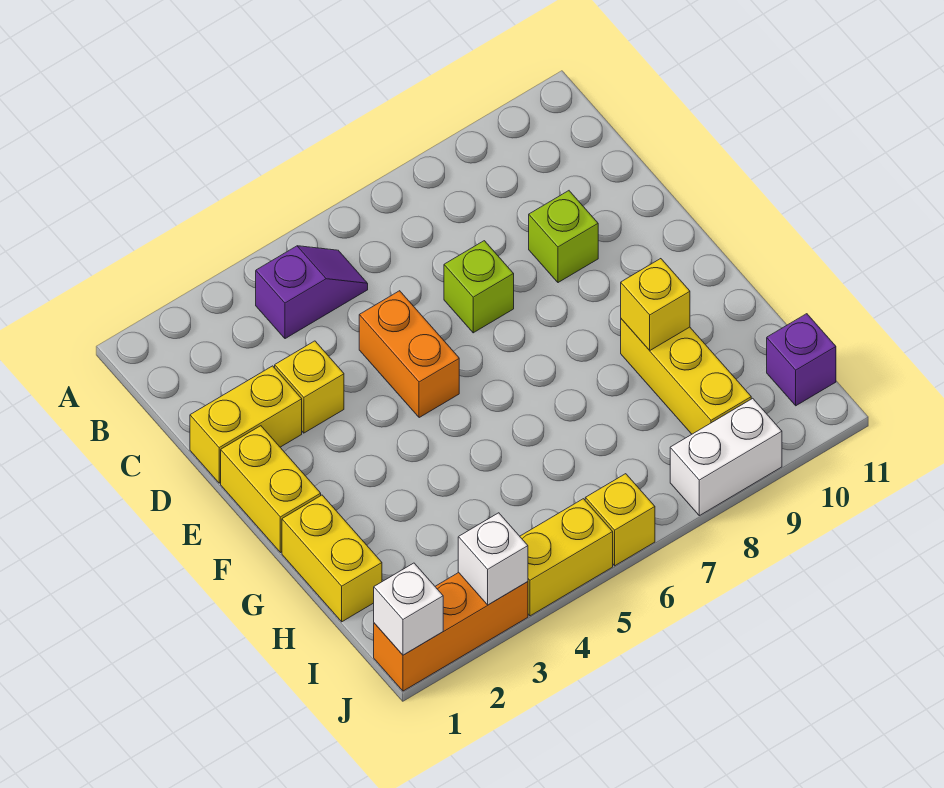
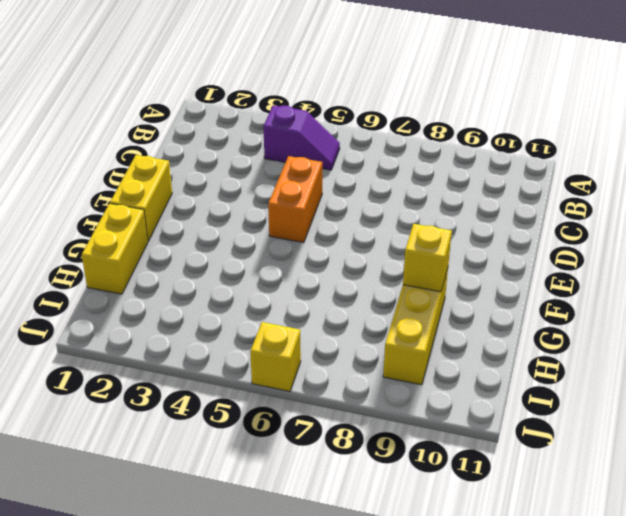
none -> yellow brick D1:D2 level 1
none -> yellow brick D3 level 1
none -> lime brick D7 level 1

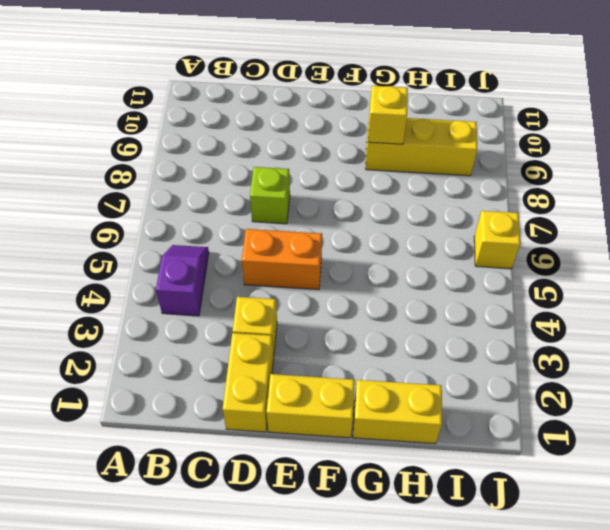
none -> lime brick D9 level 1
none -> purple brick I11 level 1
none -> orange brick J1:J3 level 1

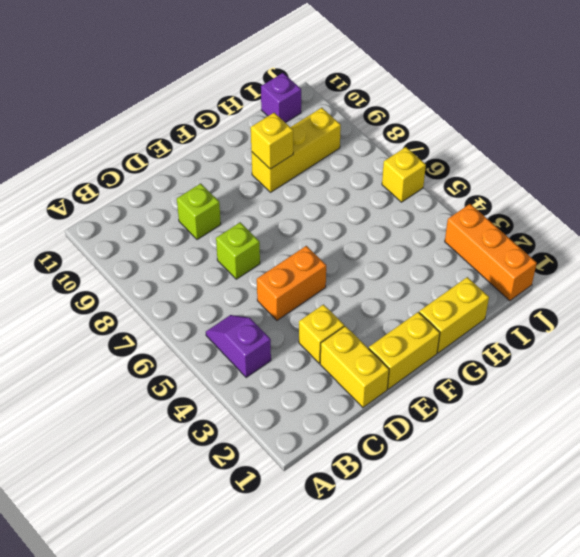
none -> yellow brick J4:J5 level 1
none -> white brick J8:J9 level 1
none -> white brick J1 level 2

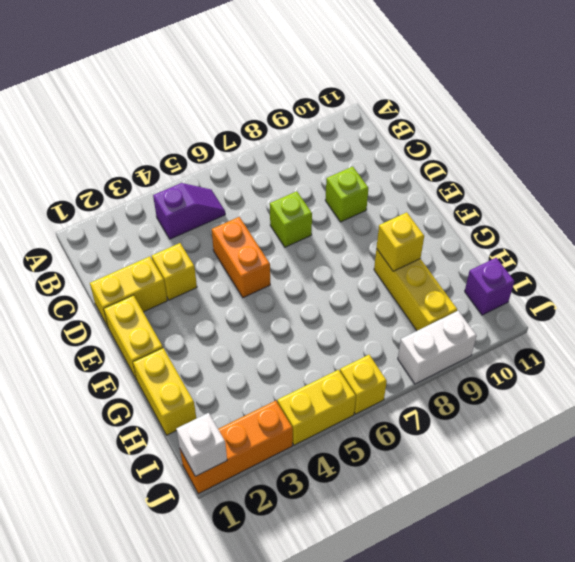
none -> white brick J3 level 2

